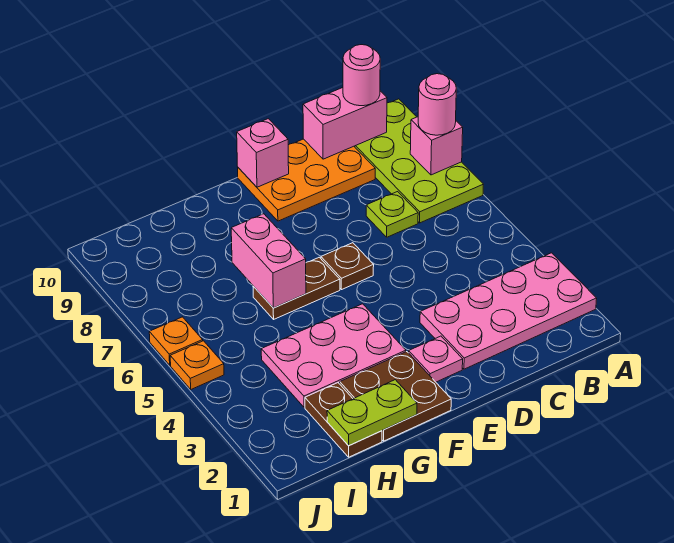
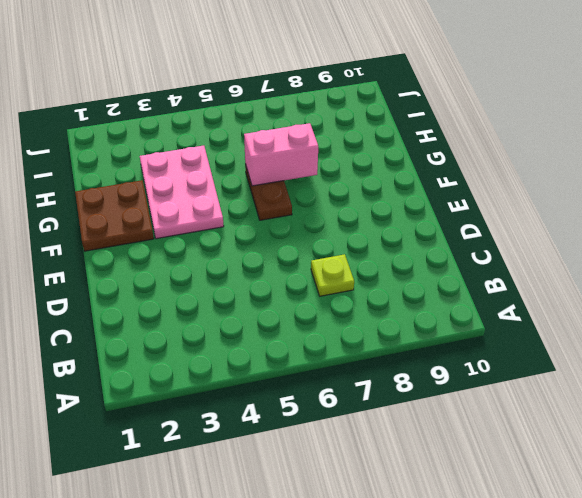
none -> pink plate A2:D3 level 1
none -> lime plate A7:B10 level 1
none -> orange plate C9:E10 level 1

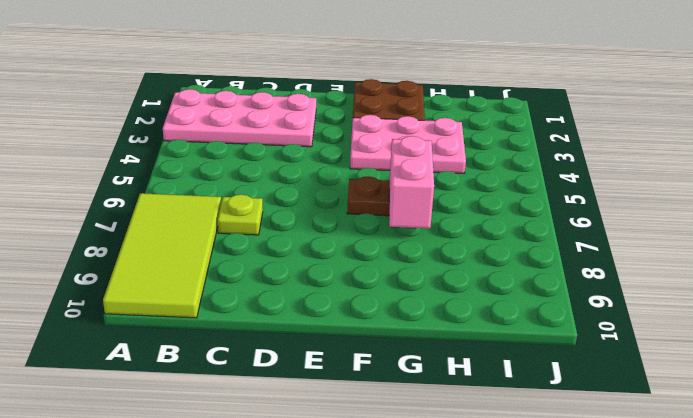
lime tile A7:B10 level 1 -> lime plate A7:B10 level 1
none -> orange plate C9:E10 level 1
none -> pink plate E2 level 1
none -> brown plate E6 level 1

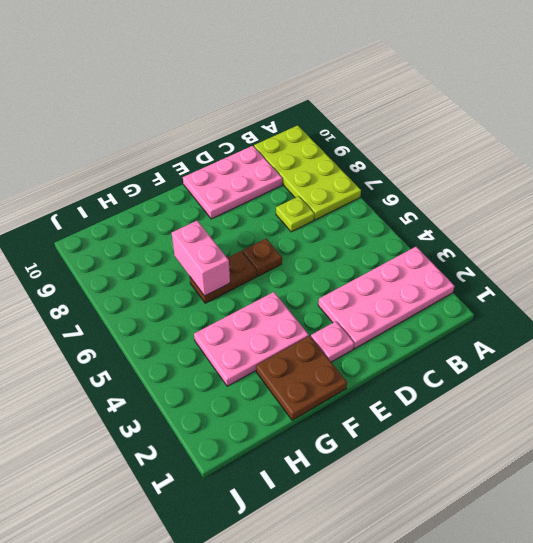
pink plate C9:E10 level 1 -> orange plate C9:E10 level 1
none -> brown plate H1:H2 level 1
none -> orange plate J5 level 1
none -> orange plate J6 level 1

